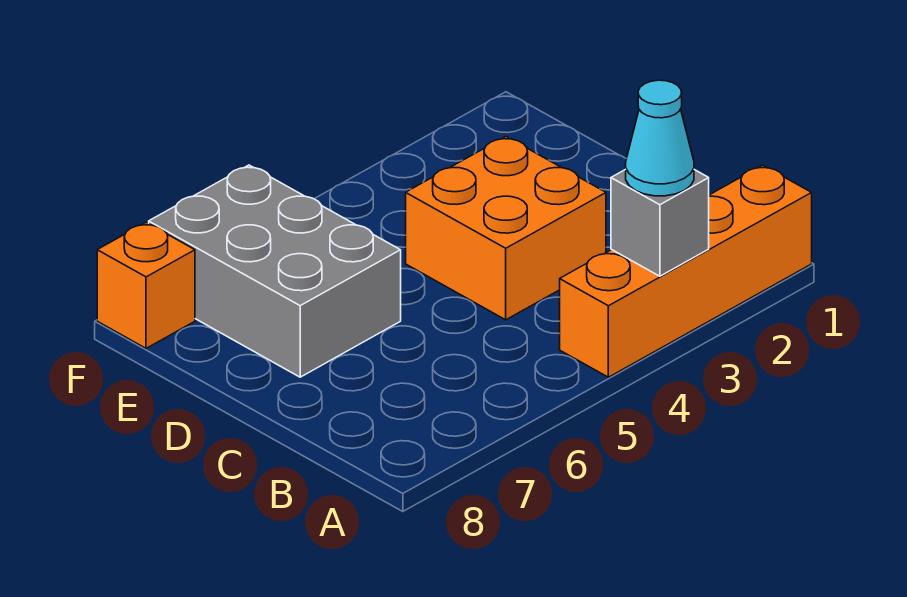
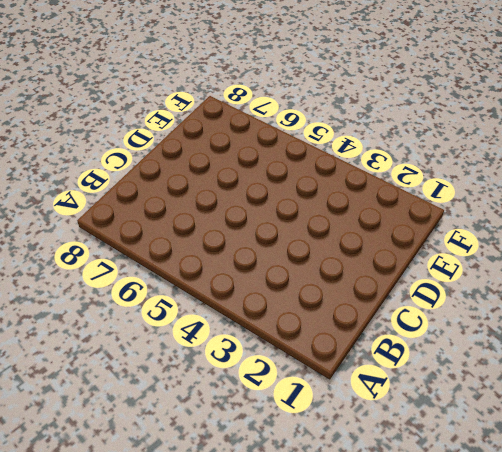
none -> orange brick A1:A4 level 1
none -> orange brick C3:D4 level 1

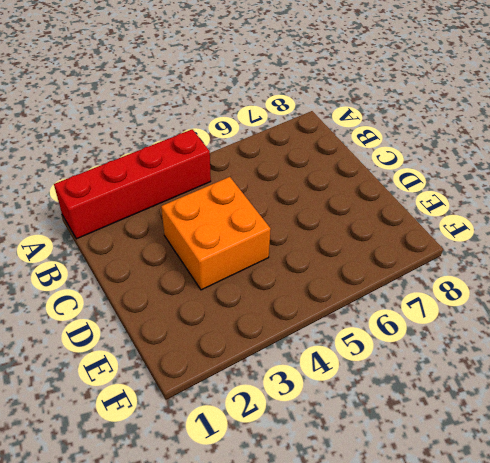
red brick A1:A4 level 1 -> orange brick A1:A4 level 1
none -> grey brick D6:F7 level 1
none -> orange brick F8 level 1

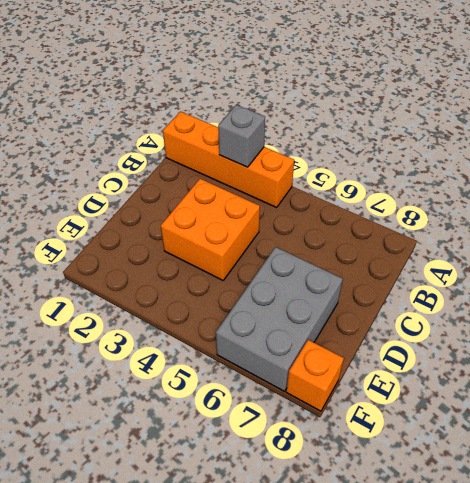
none -> cyan cone A3 level 3

